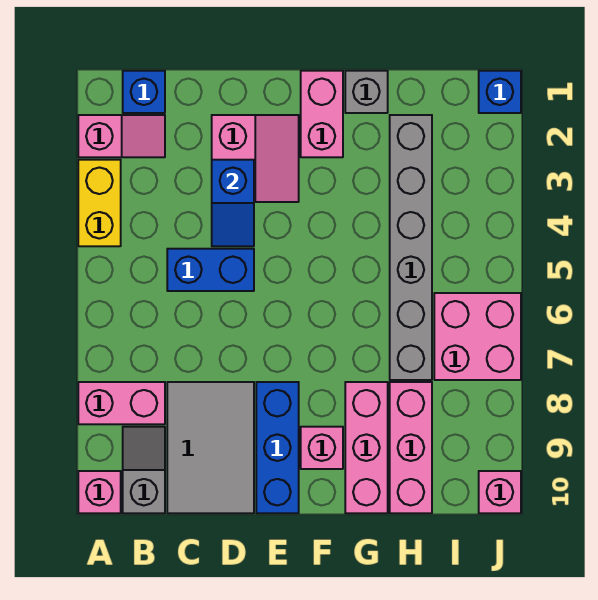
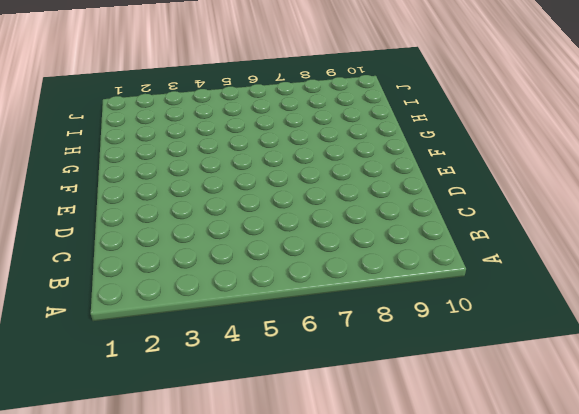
none -> pink slope A2:B2 level 1 top A
none -> yellow brick A3:A4 level 1
none -> pink brick A8:B8 level 1

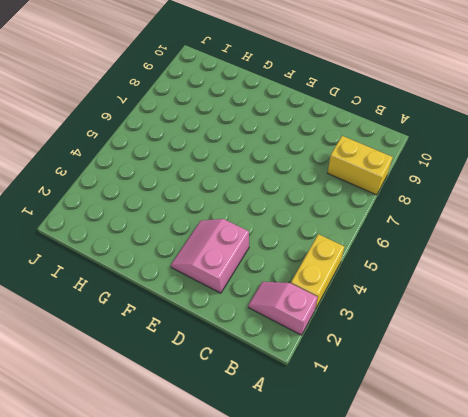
yellow brick A8:B8 level 1 -> pink brick A8:B8 level 1
none -> pink brick A10 level 1
none -> blue brick B1 level 1
none -> grey slope B9:B10 level 1 top 10

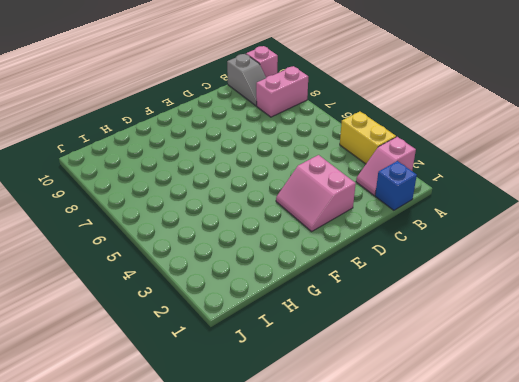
none -> blue brick C5:D5 level 1
none -> grey tile C8:D10 level 1
none -> blue brick E8:E10 level 1

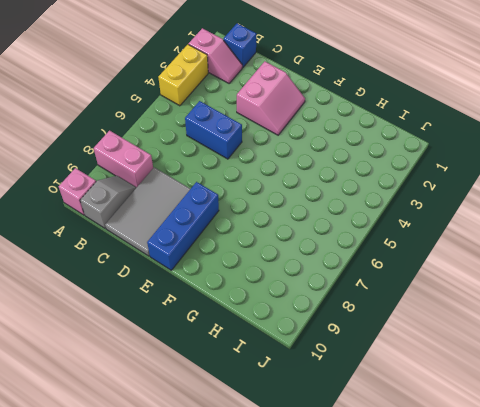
none -> pink brick F1:F2 level 1
none -> pink brick F9 level 1
none -> grey brick G1 level 1

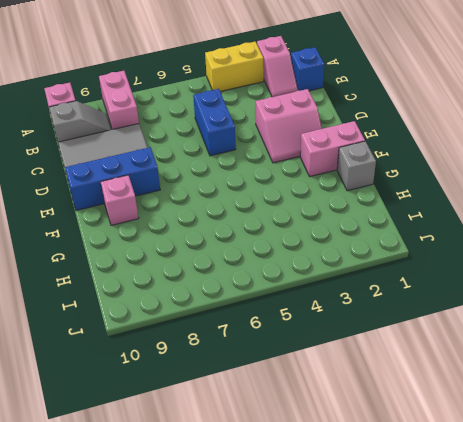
none -> pink brick G8:G10 level 1
none -> grey brick H2:H7 level 1
none -> pink brick H8:H10 level 1

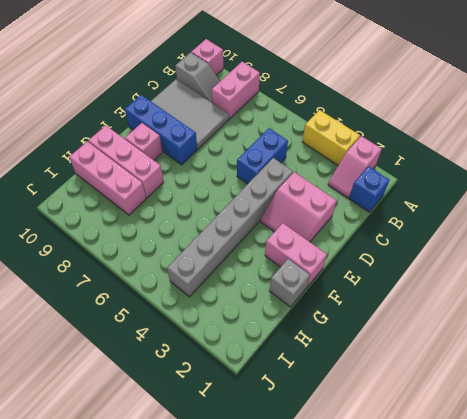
grey brick D4:I4 level 1 -> grey brick H2:H7 level 1
none -> pink brick I6:J7 level 1
none -> blue brick J1 level 1
none -> pink brick J10 level 1

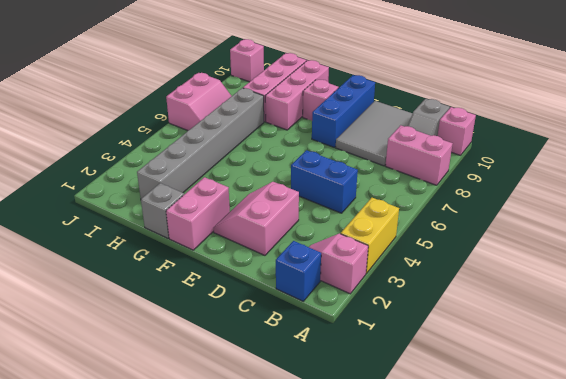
pink slope I6:J7 level 1 top J -> pink brick I6:J7 level 1
none -> blue brick J1 level 1
none -> blue slope D3:D4 level 2 top 3

